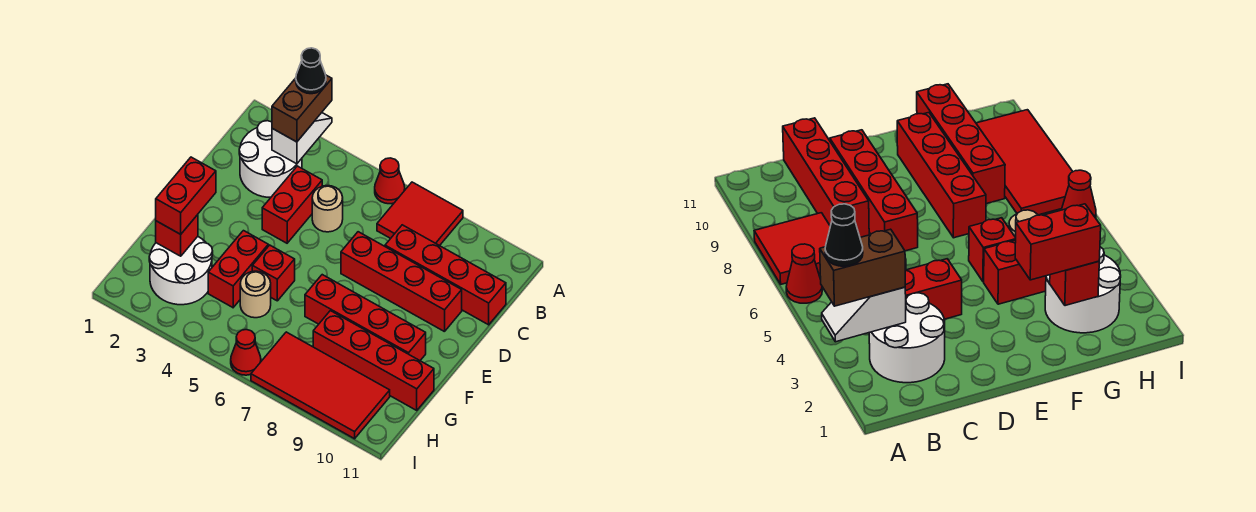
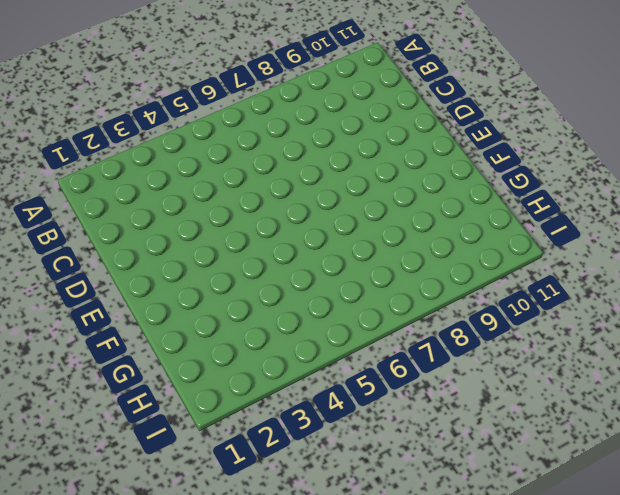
none -> red cone A6 level 1
none -> red tile A7:B8 level 1
none -> white round brick B2:C3 level 1

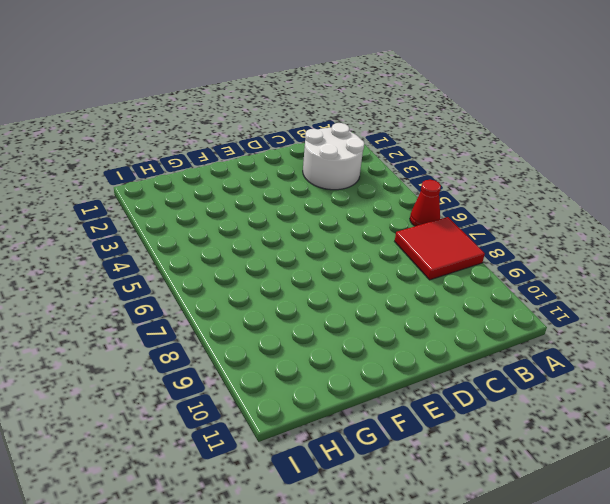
none -> red brick C4:D4 level 1
none -> tan round brick C5 level 1
none -> red brick C8:C11 level 1

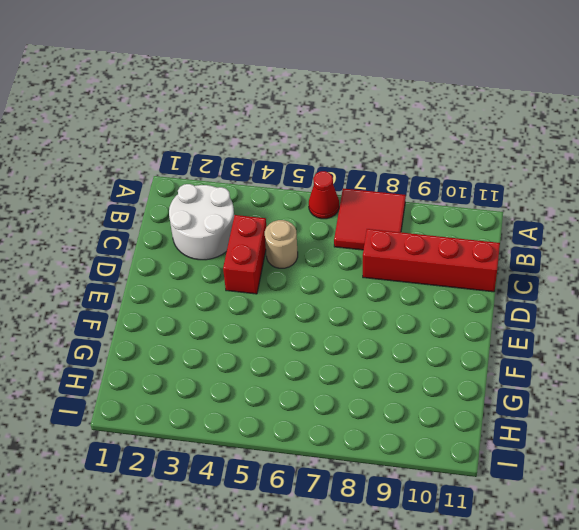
none -> red brick D7:D10 level 1
none -> red brick F4:G4 level 1
none -> red brick F5 level 1

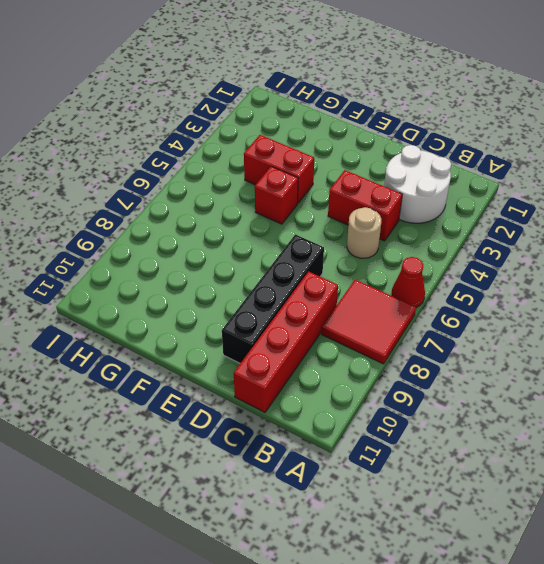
black brick D7:D10 level 1 -> red brick D7:D10 level 1
none -> red brick F7:F10 level 1
none -> white round brick G2:H3 level 1
none -> tan round brick G5 level 1

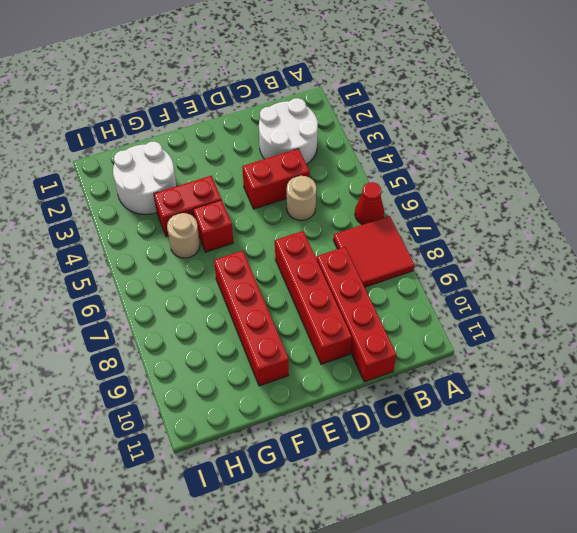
none -> red brick G8:G11 level 1
none -> red tile H7:I10 level 1
none -> red cone I6 level 1

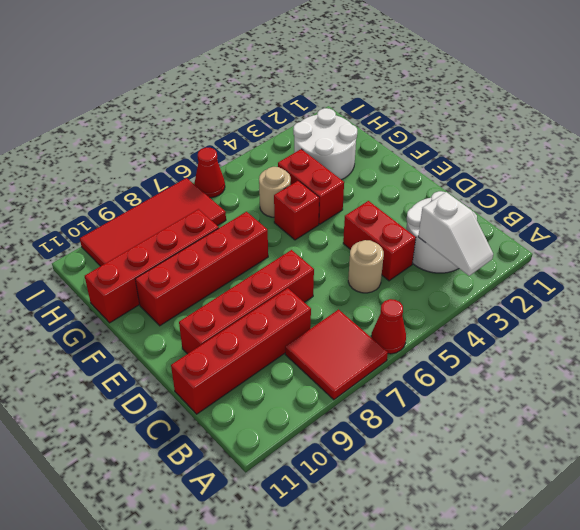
none -> red brick G2 level 2
none -> brown brick A3:B3 level 3
none -> red brick F2:G2 level 3

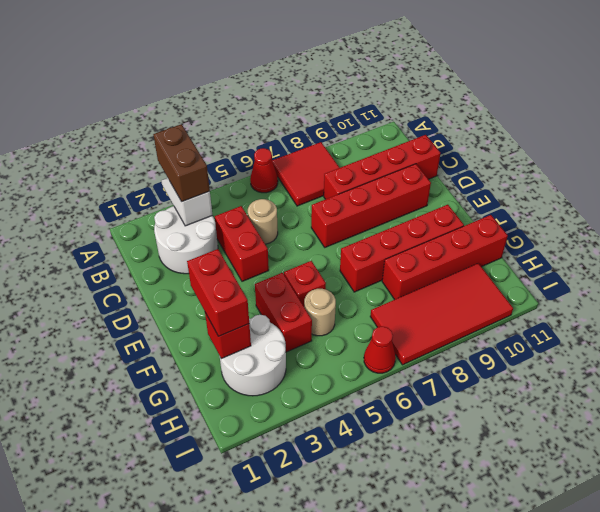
none -> black cone A3 level 4

